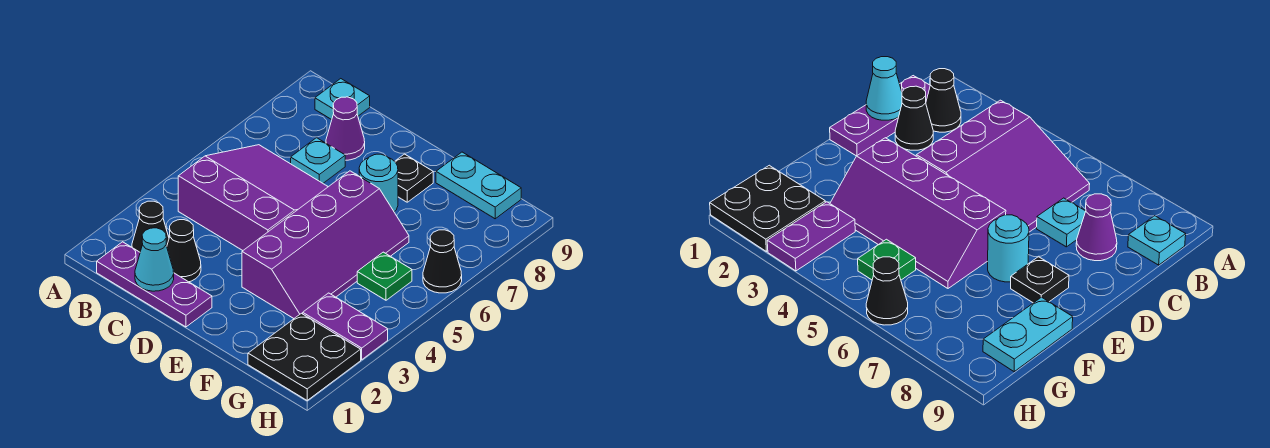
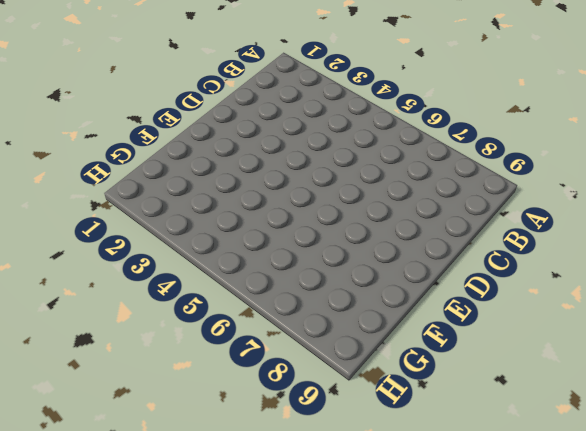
none -> purple plate B1:D1 level 1
none -> black cone B2 level 1
none -> purple slope B4:D6 level 1 top 4

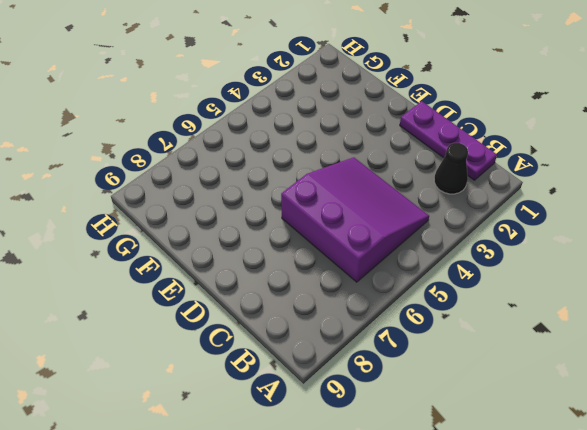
purple slope B4:D6 level 1 top 6 -> purple slope B4:D6 level 1 top 4
none -> cyan plate B9 level 1
none -> black cone C2 level 1
none -> cyan plate C7 level 1

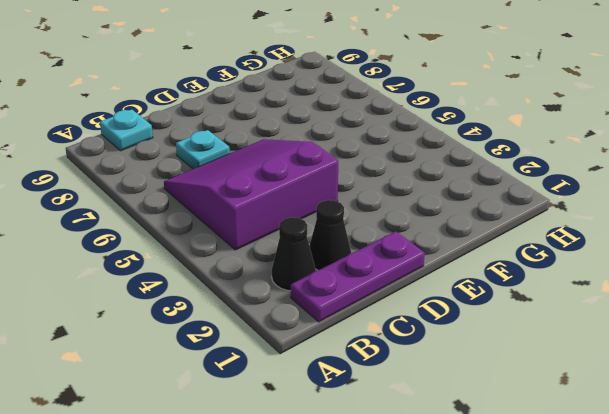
none -> purple cone C8 level 1
none -> purple slope E3:F6 level 1 top E
none -> cyan round brick E7 level 1

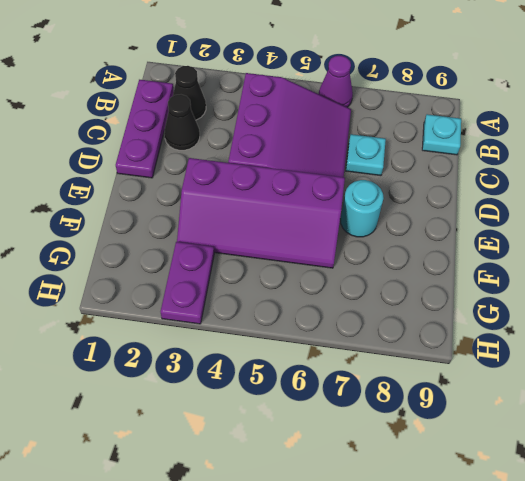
purple cone A6 level 1 -> purple cone C8 level 1
none -> black plate E8 level 1
none -> cyan plate F9:G9 level 1
none -> black plate G1:H2 level 1

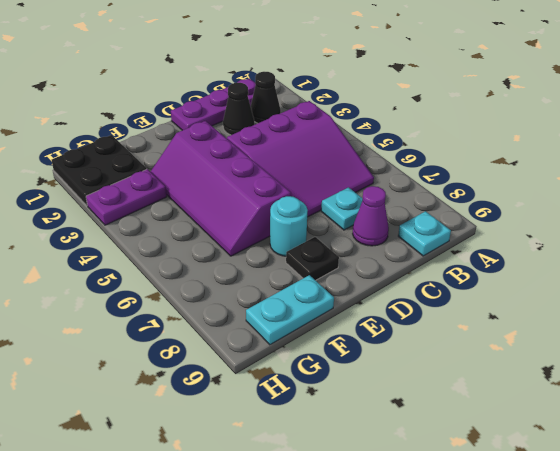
none -> green plate G5 level 1
none -> black cone H6 level 1
none -> cyan cone C1 level 2

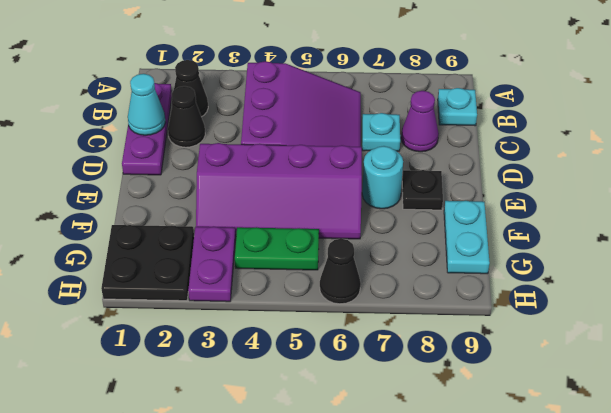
green plate G4:G5 level 1 -> green plate G5 level 1

